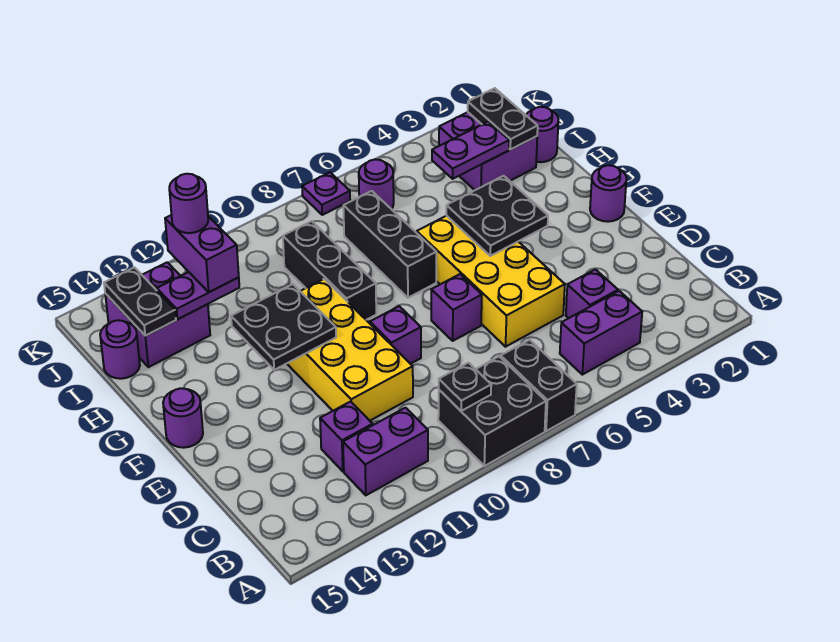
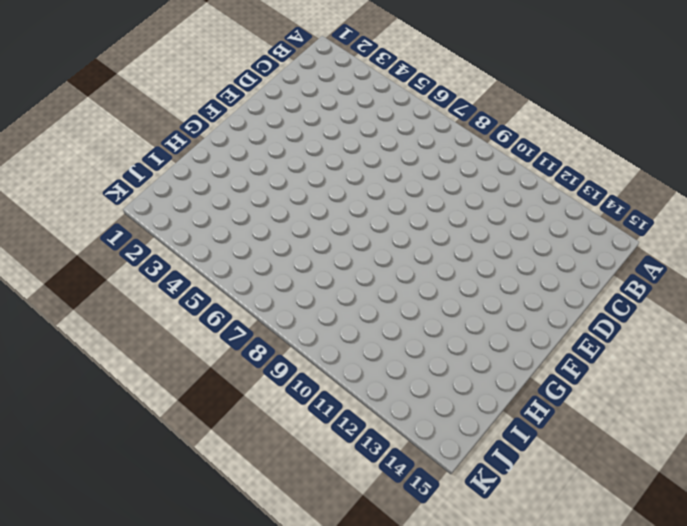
none -> black brick A7:B7 level 1
none -> black brick A8:B9 level 1
none -> purple brick B4:B5 level 1

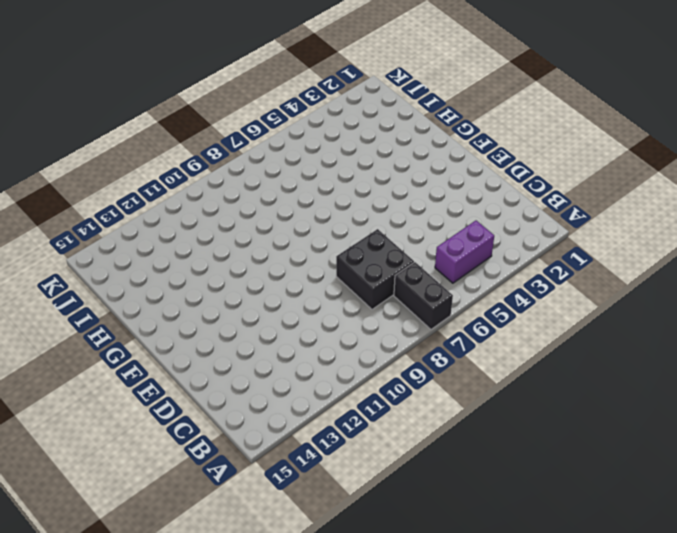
black brick C7:D8 level 1 -> black brick A8:B9 level 1
none -> purple brick B11:B12 level 1
none -> purple brick C4 level 1
none -> purple brick C12 level 1

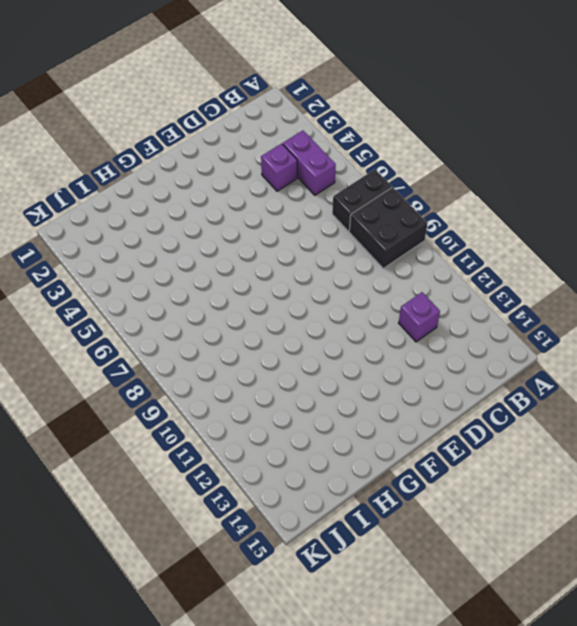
none -> purple brick B11:B12 level 1
none -> yellow brick D5:G6 level 1
none -> yellow brick D10:G11 level 1

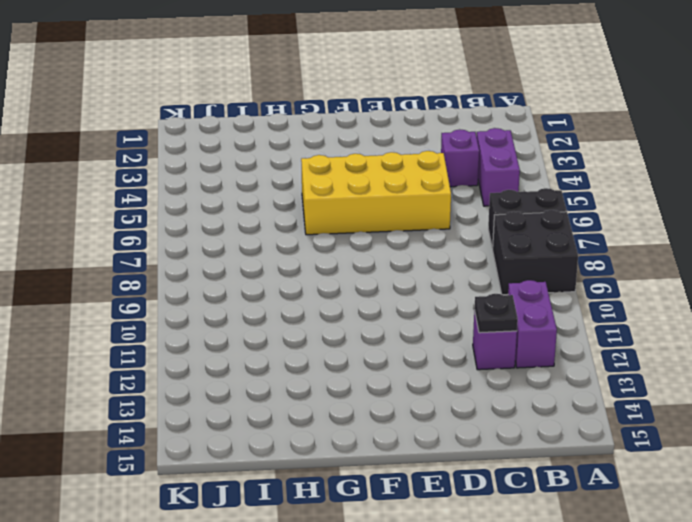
black plate C12 level 2 -> black plate B9 level 2
none -> yellow brick D10:G11 level 1
none -> purple brick E7 level 1
none -> purple brick E9 level 1

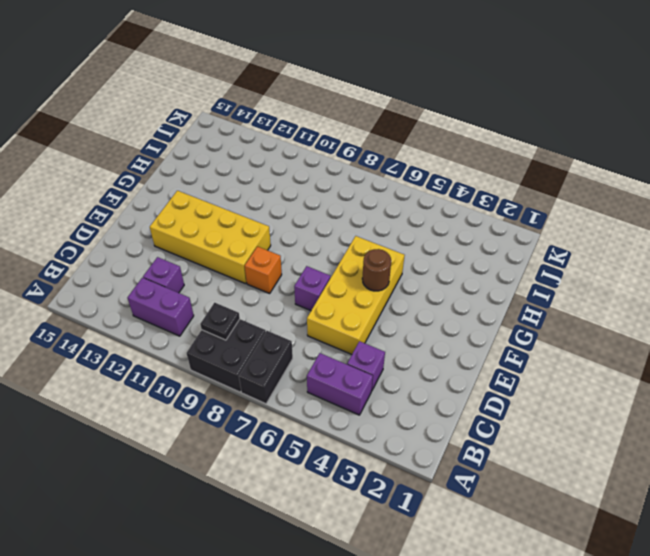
orange brick E9 level 1 -> purple brick E9 level 1
yellow brick E10:F13 level 1 -> yellow brick D10:G11 level 1
brown round brick F5 level 2 -> black plate F4:G5 level 2
none -> purple round brick F1 level 1
none -> purple round brick F15 level 1
none -> black brick G7:I7 level 1

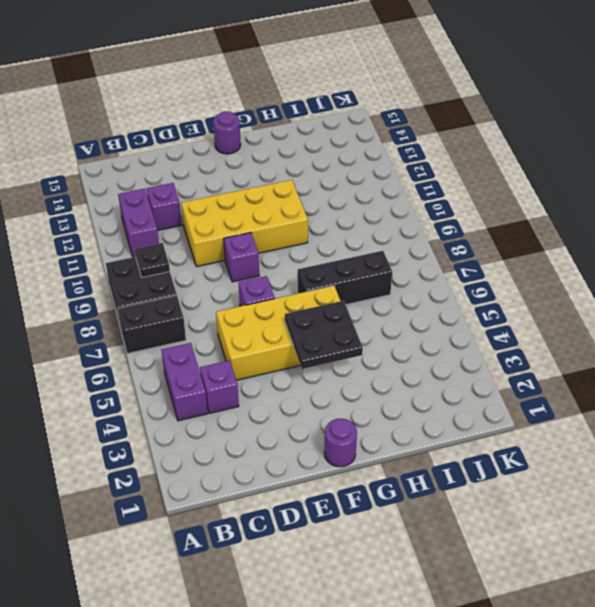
none -> black brick G9:I9 level 1
none -> purple round brick I1 level 1
none -> purple brick I2:J3 level 1

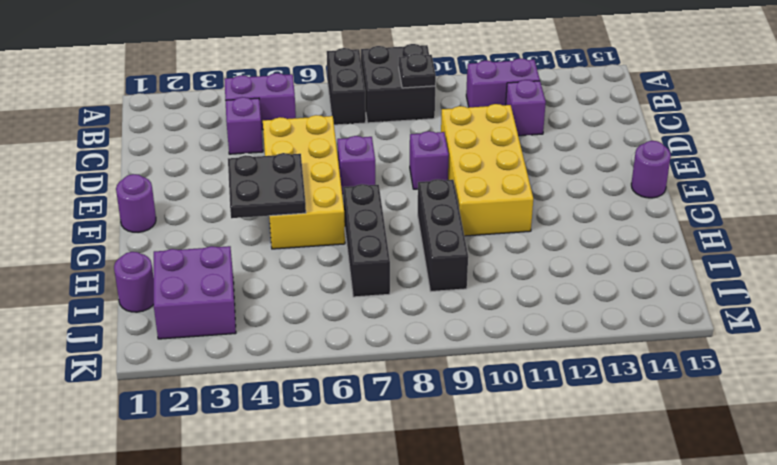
none -> purple brick I13:J14 level 1
none -> purple round brick I15 level 1
none -> purple round brick J6 level 1

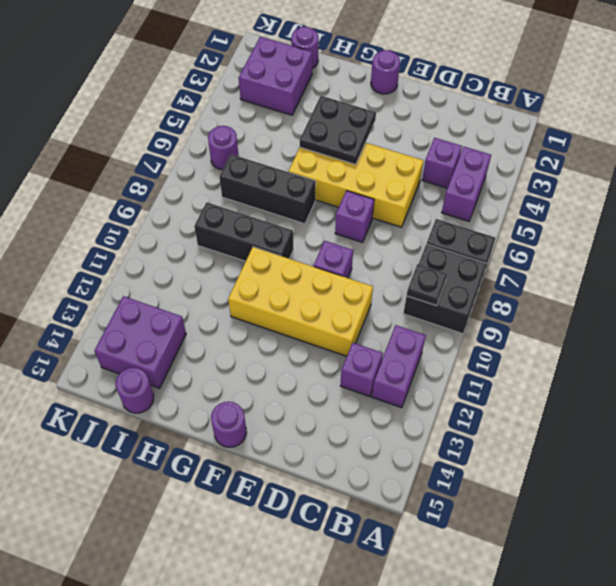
none -> purple plate K7 level 1
none -> black plate F11:G12 level 2
none -> black plate I2:J2 level 2

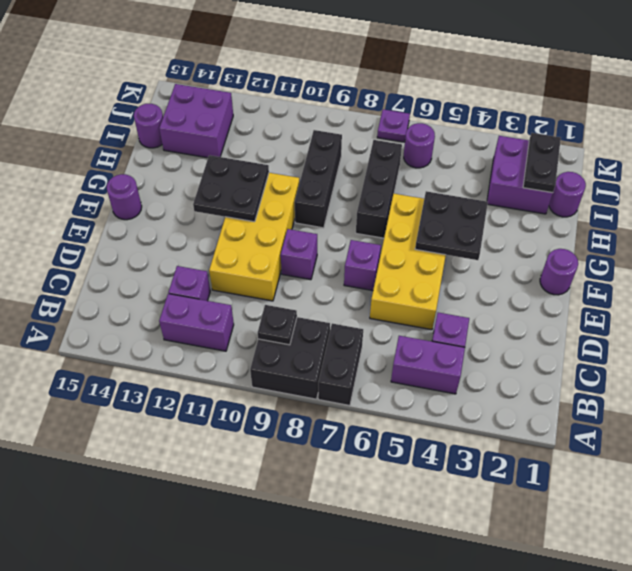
none -> purple plate I3:I4 level 2
none -> purple plate I12:I13 level 2
none -> black plate I14:J14 level 2

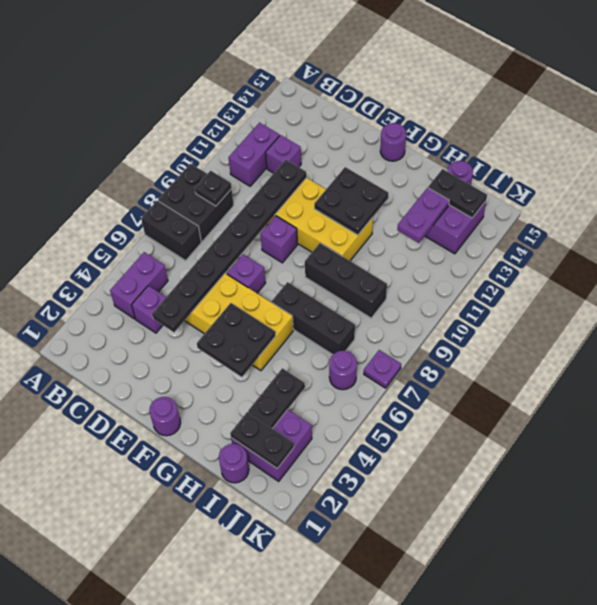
black plate D4:D11 level 2 -> none
black plate I3:I4 level 2 -> purple plate I3:I4 level 2
none -> purple brick I12:J12 level 3
none -> purple round brick J12 level 4

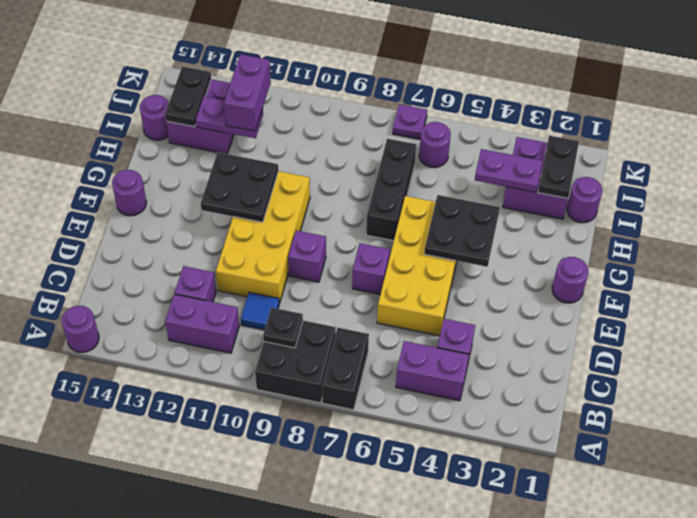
purple round brick A15 level 1 -> purple round brick J12 level 4
blue tile C10 level 1 -> none
none -> black brick G9:I9 level 1

